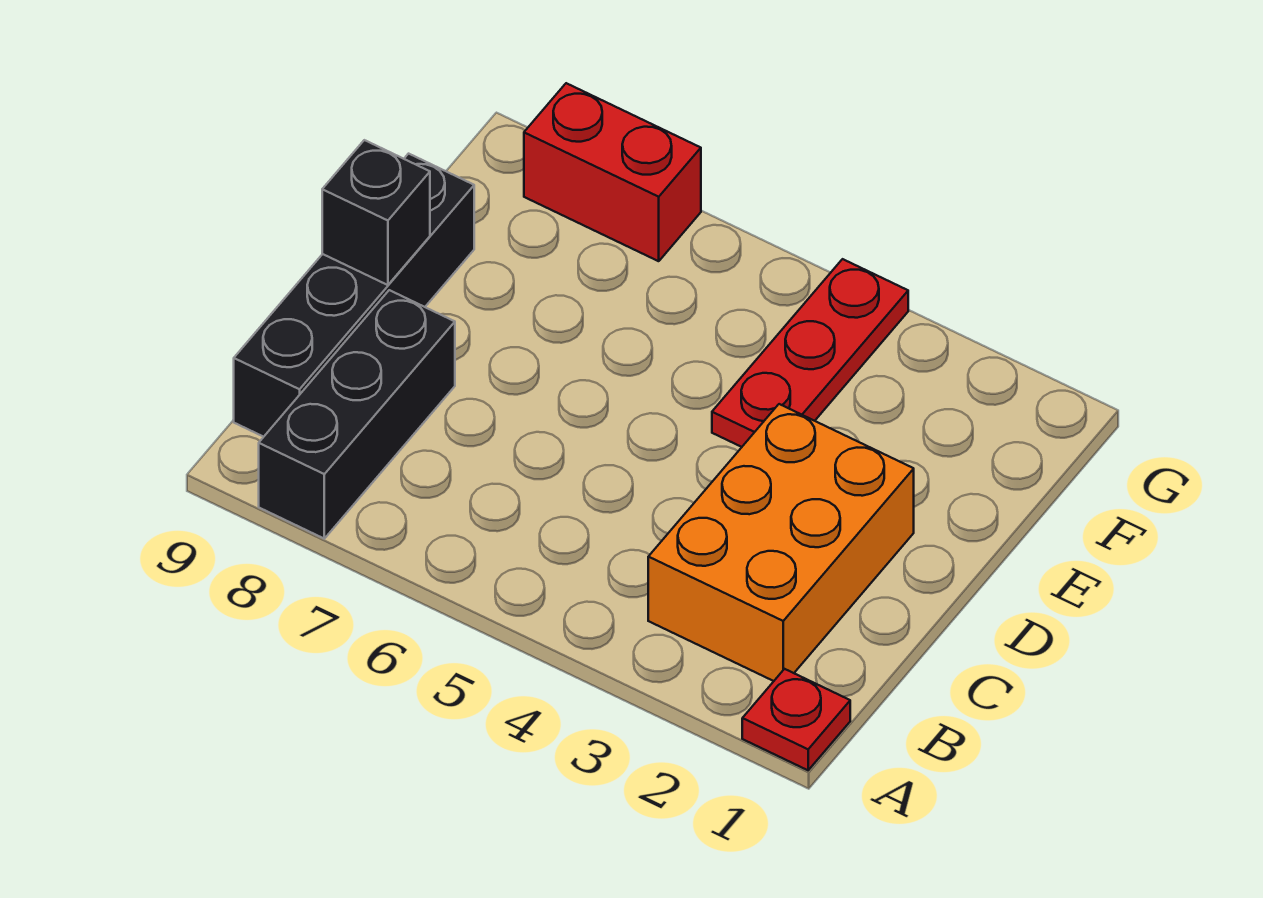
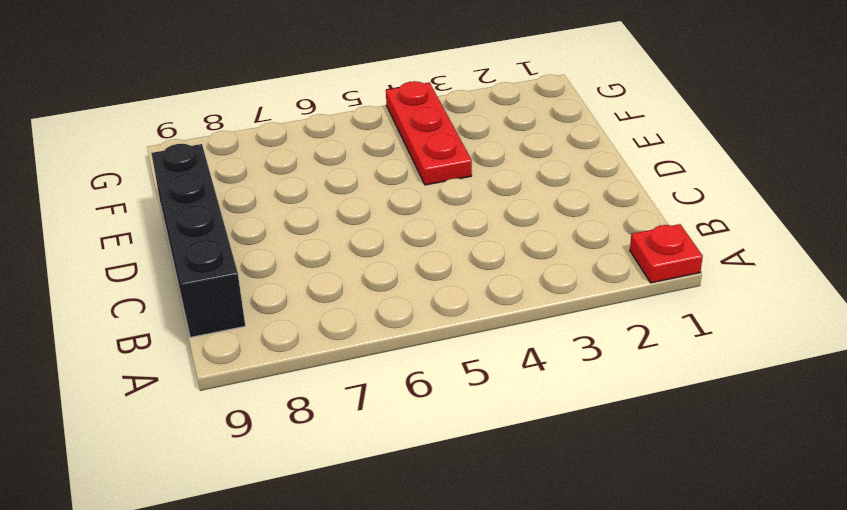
none -> black brick A8:C8 level 1
none -> orange brick B2:D3 level 1

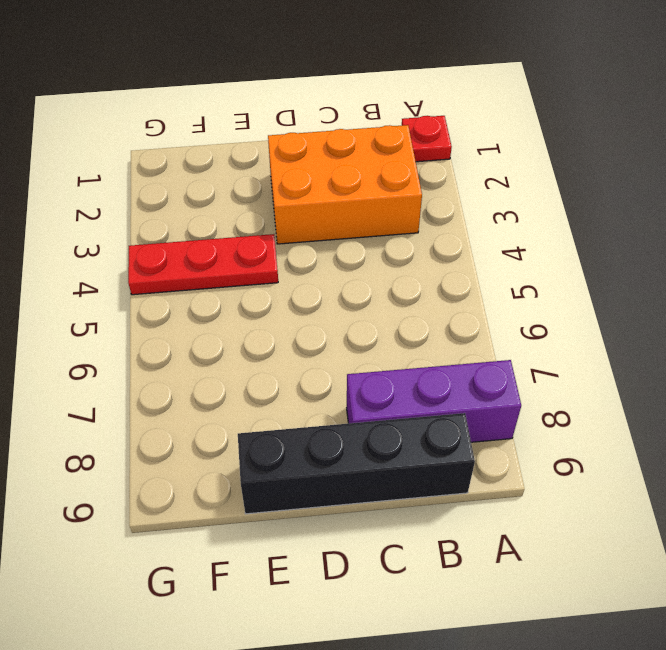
purple brick A8:C8 level 1 -> black brick A8:C8 level 1
none -> red brick G7:G8 level 1
none -> black brick D9 level 2

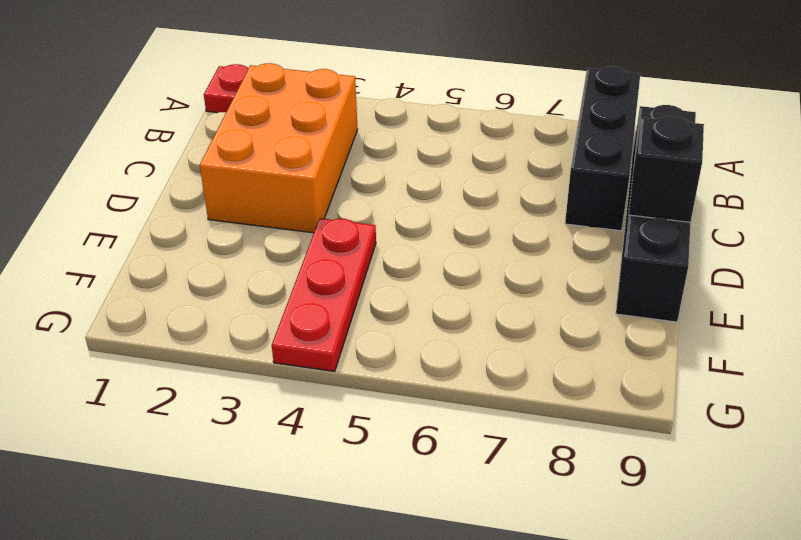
none -> red brick G7:G8 level 1

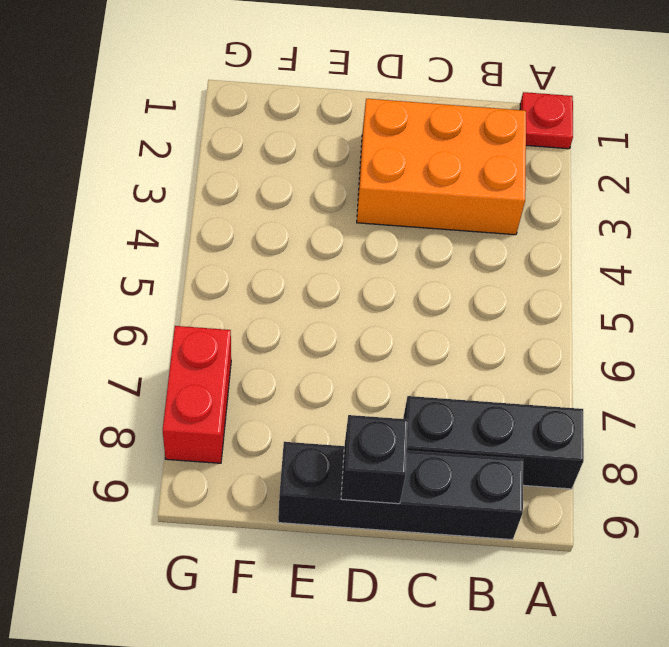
none -> red plate E4:G4 level 1

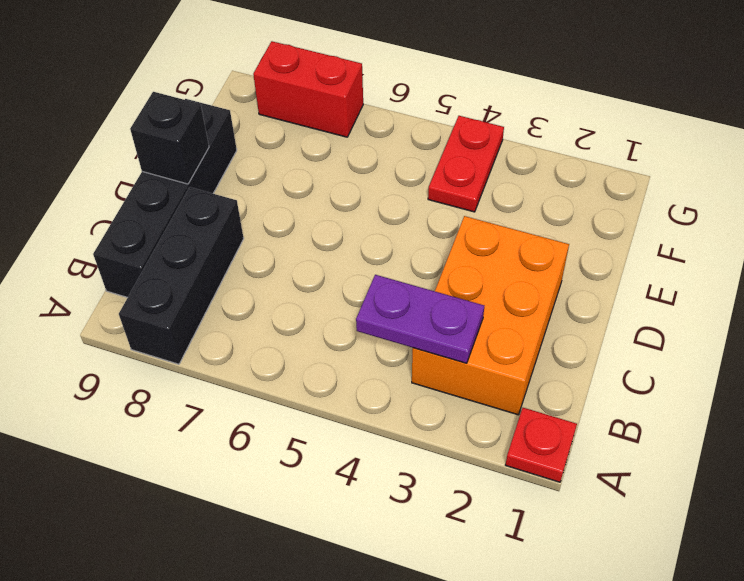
purple plate B3:B4 level 2 -> none
red plate F4:G4 level 1 -> red plate E4:G4 level 1

